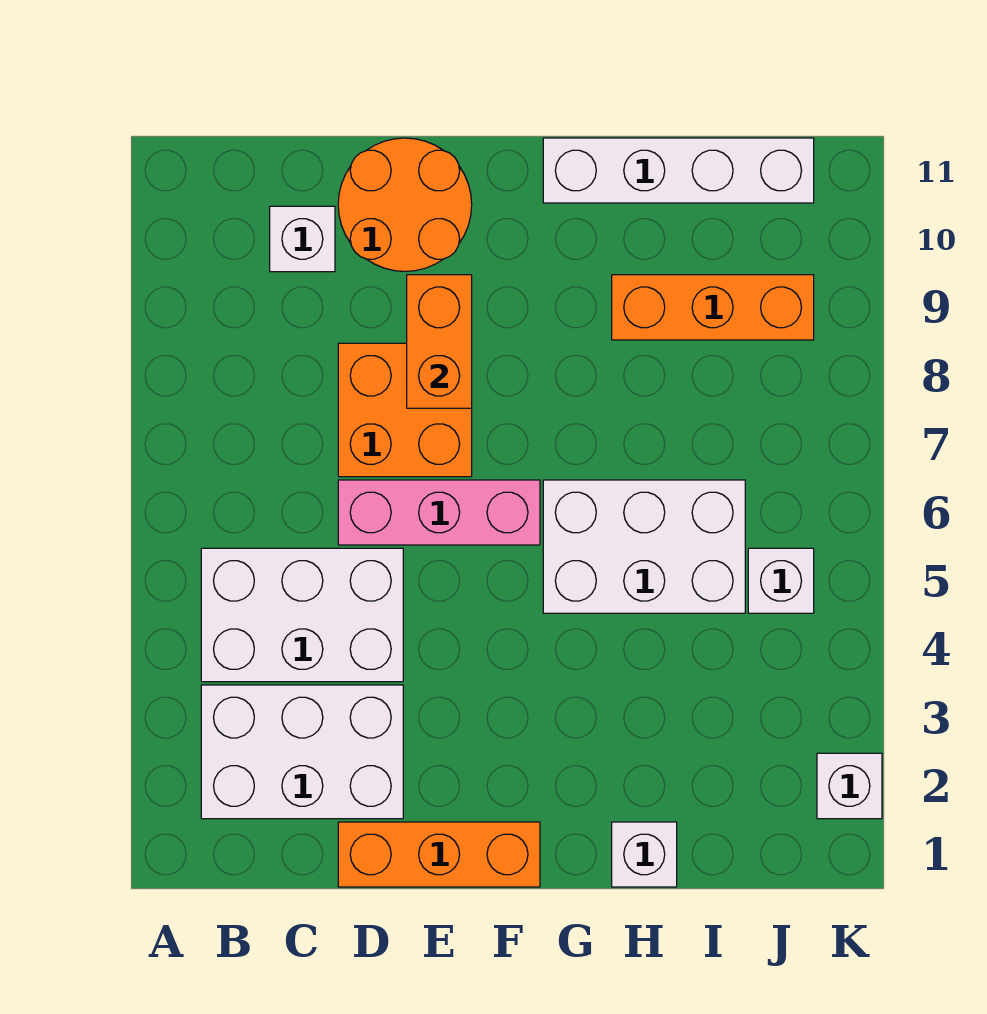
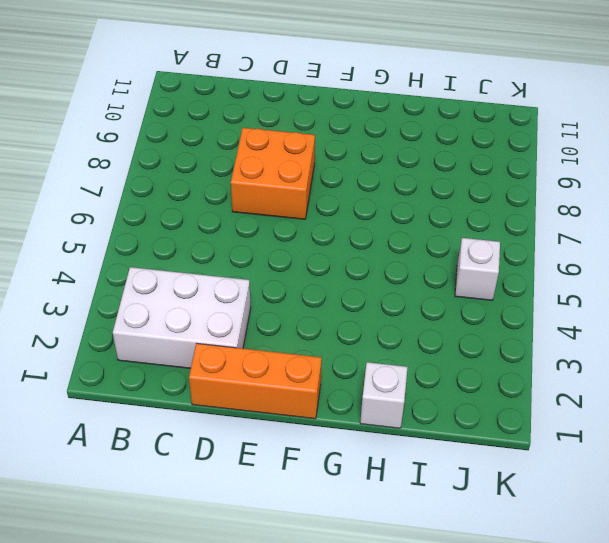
none -> white brick B4:D5 level 1
none -> white brick C10 level 1
none -> pink brick D6:F6 level 1

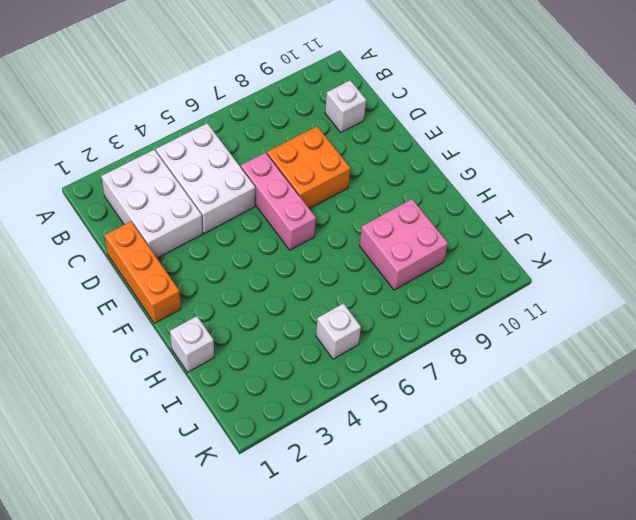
pink brick H8:I9 level 1 -> orange brick H9:J9 level 1
none -> orange round brick D10:E11 level 1
none -> white brick G5:I6 level 1
none -> white brick G11:J11 level 1

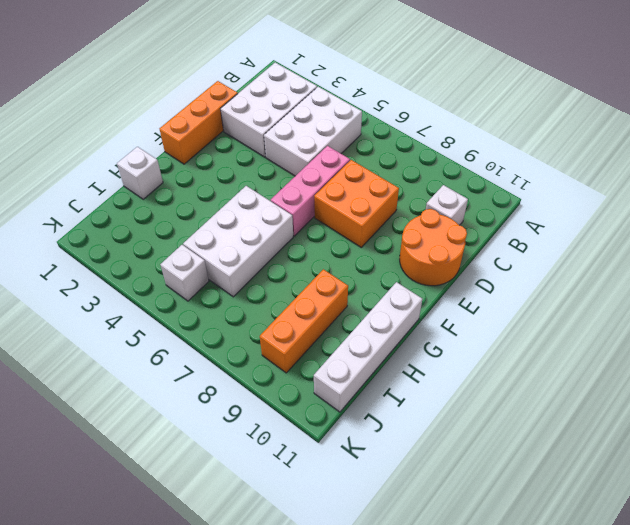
none -> white brick K2 level 1
none -> orange brick E8:E9 level 2

